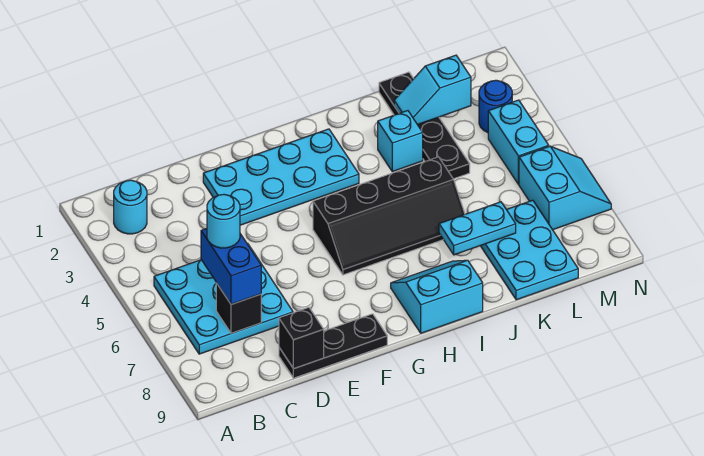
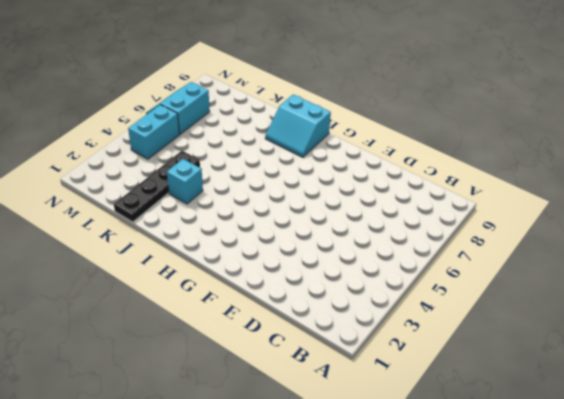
none -> cyan round brick B2 level 1
none -> cyan plate B5:D7 level 1
none -> black plate D9:F9 level 1

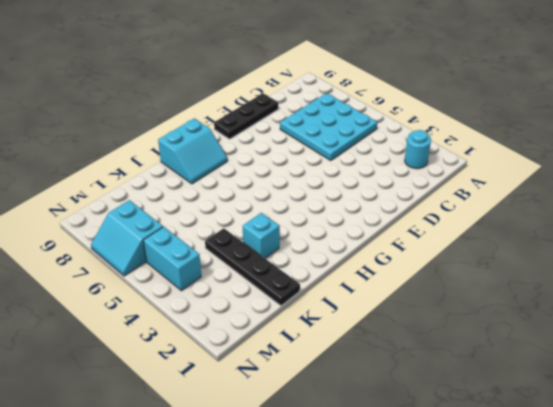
none -> cyan plate E2:H3 level 1
none -> black slope G5:J6 level 1 top 5
none -> cyan plate K7:L9 level 1

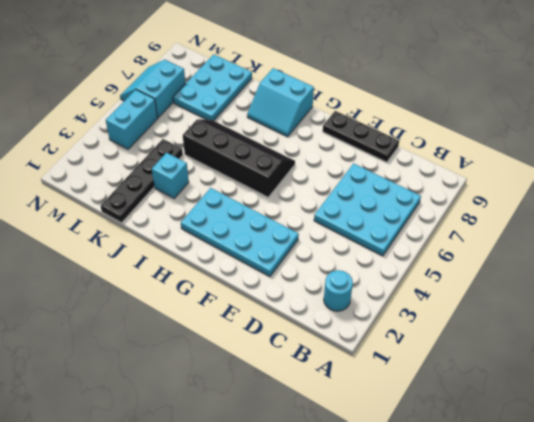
none -> blue round brick M3 level 1
none -> black brick C7 level 2
none -> black brick D9 level 2

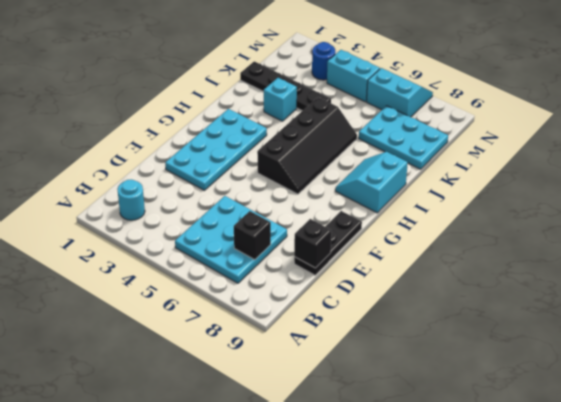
none -> cyan plate J7:K7 level 2
none -> cyan slope K2:L2 level 2 top L
none -> blue brick C6:C7 level 3

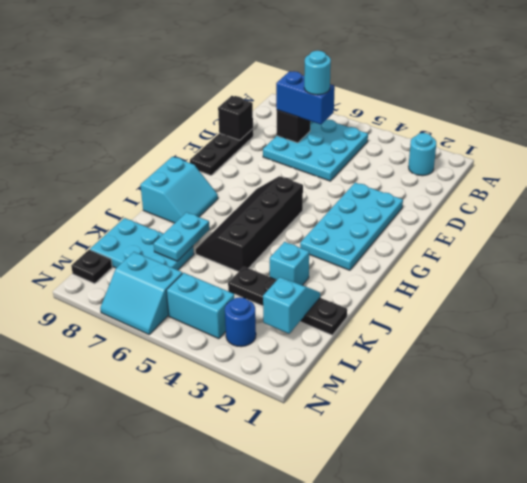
black plate M9 level 1 -> none

